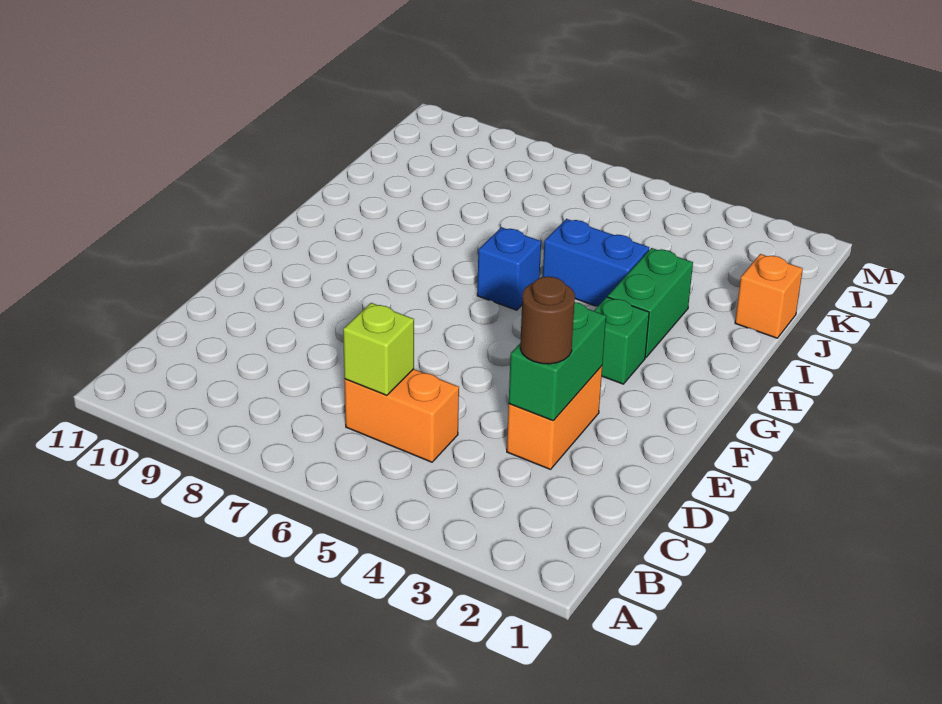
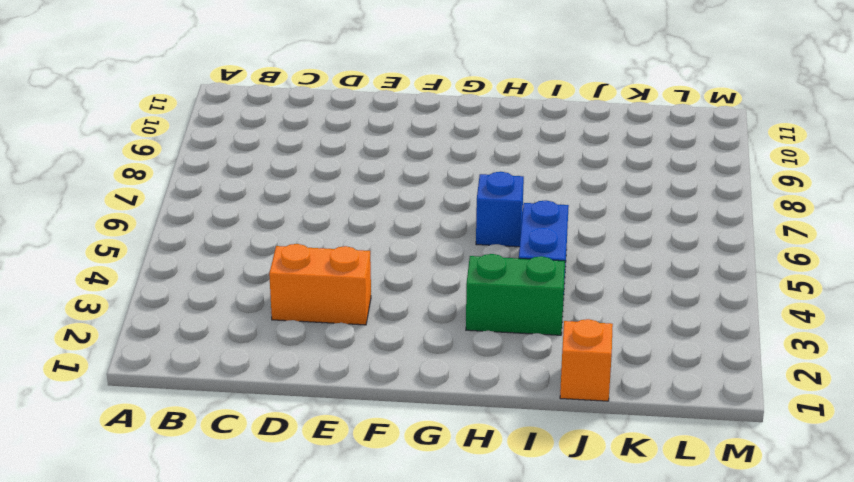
none -> orange brick C5:C6 level 1
none -> green brick G3 level 1

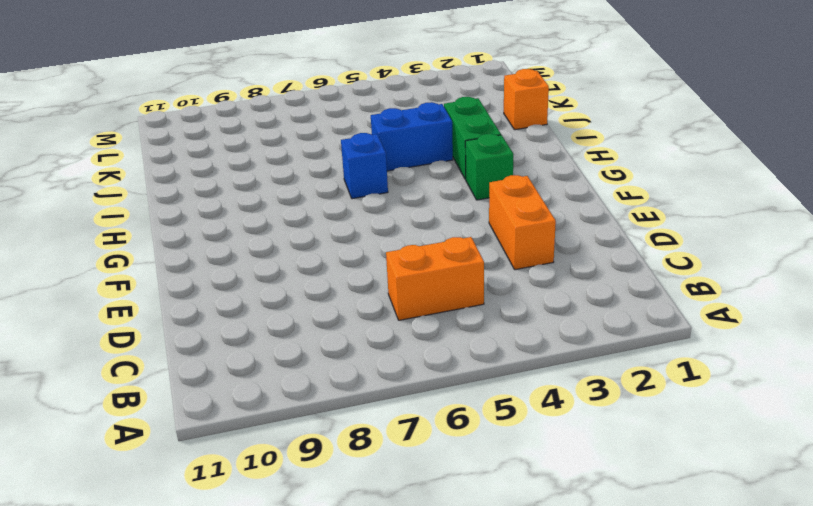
none -> lime brick C6 level 2
none -> green brick D3:E3 level 2

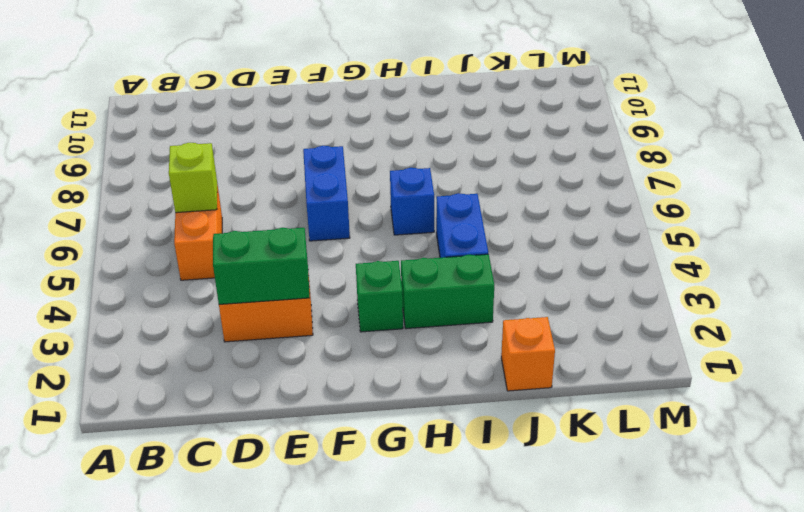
blue brick F6:F7 level 1 -> none
none -> brown round brick D3 level 3

